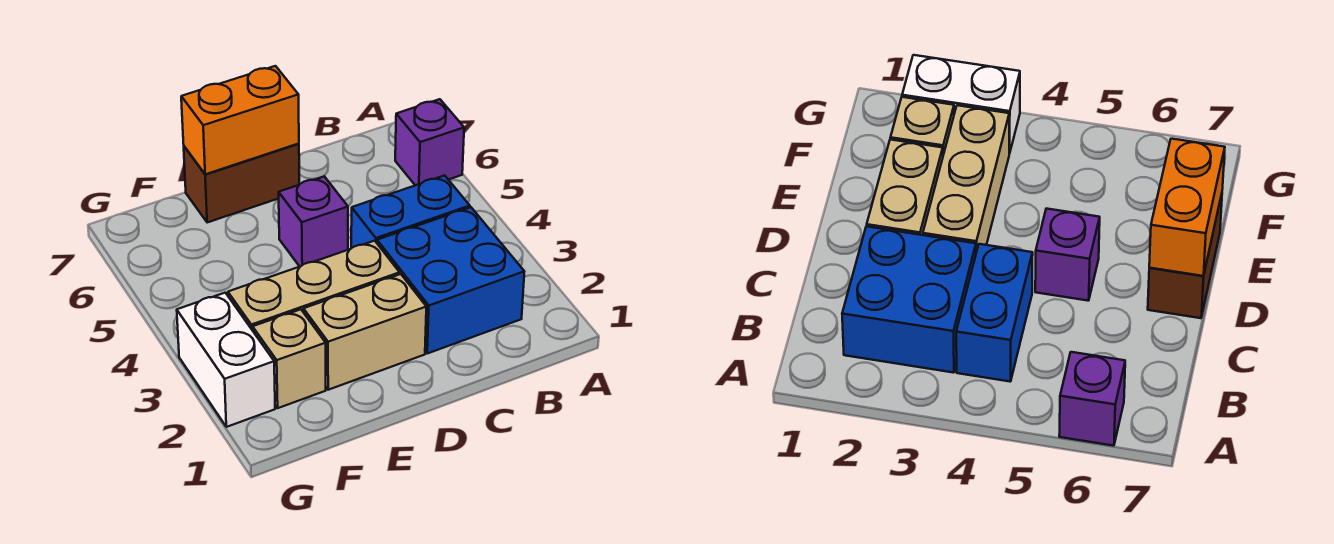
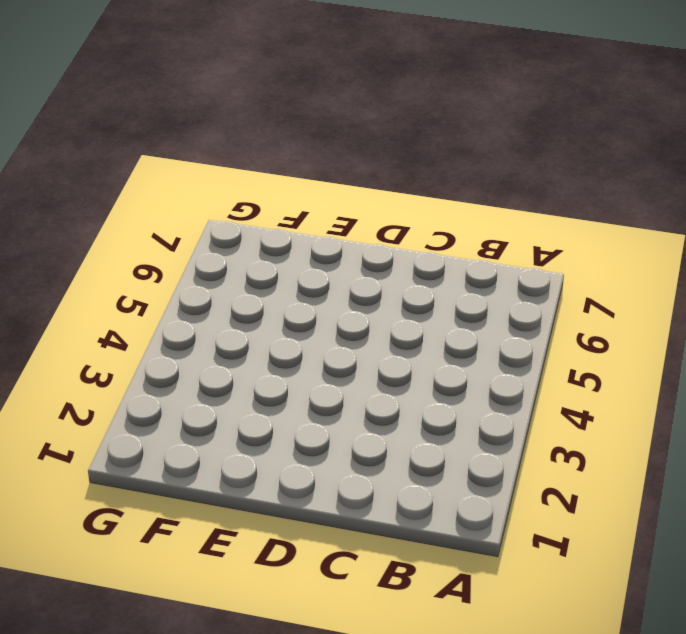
none -> purple brick A6 level 1
none -> blue brick B2:C3 level 1

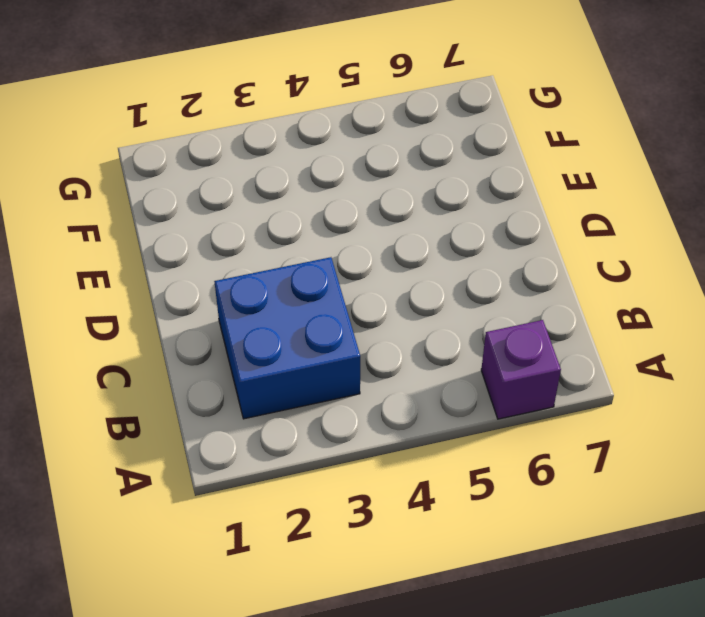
none -> blue brick B4:C4 level 1
none -> tan brick D2:E2 level 1

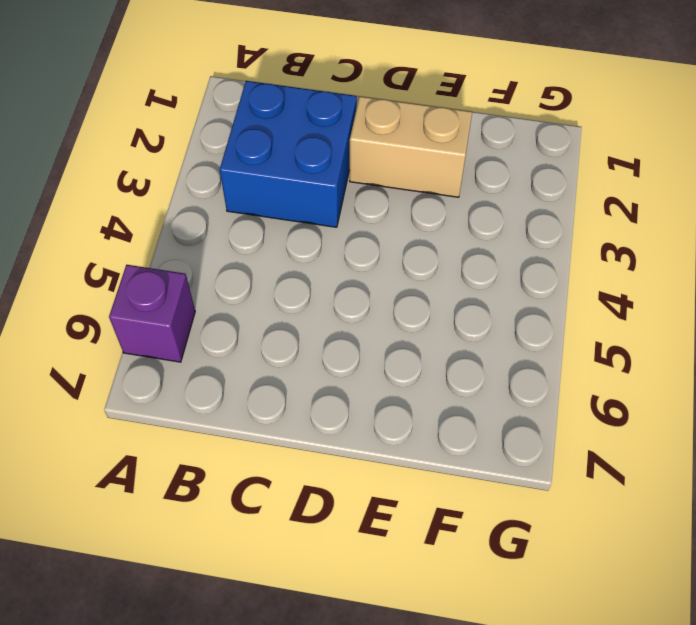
none -> blue brick B4:C4 level 1
none -> tan brick D3:F3 level 1

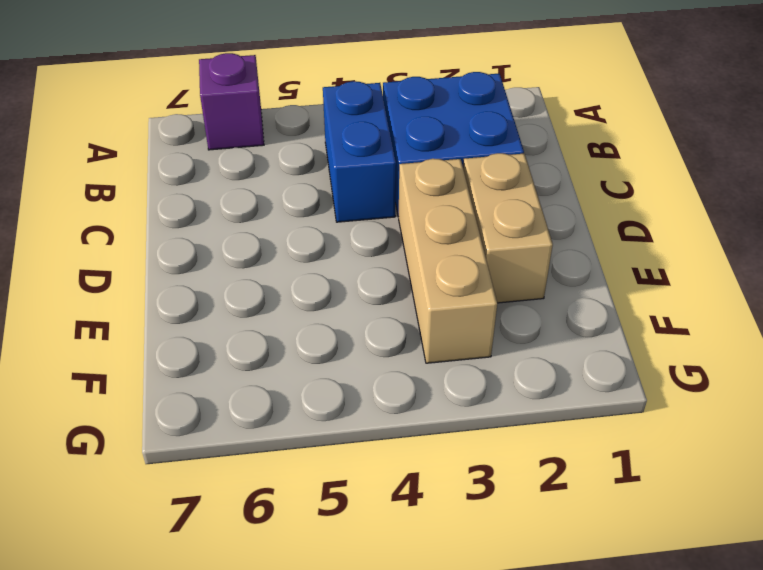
none -> purple brick D5 level 1
none -> brown brick D7:E7 level 1

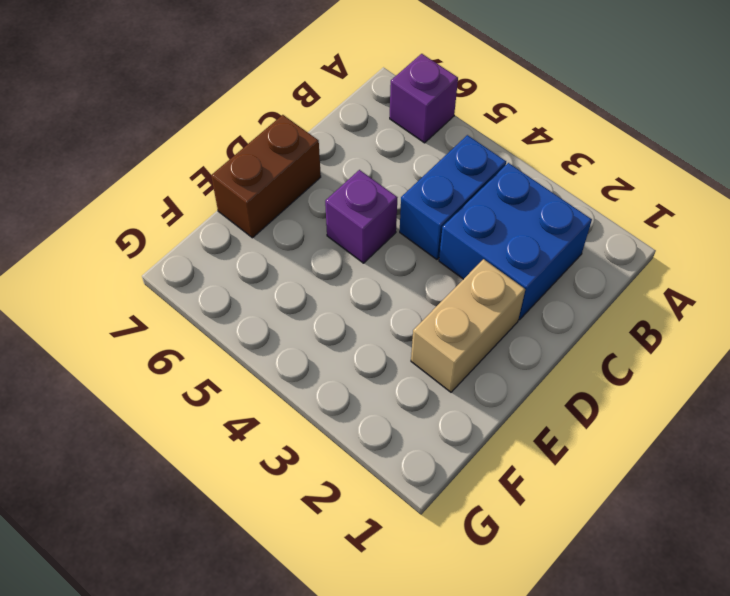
none -> tan brick D3:F3 level 1
none -> tan brick F2 level 1

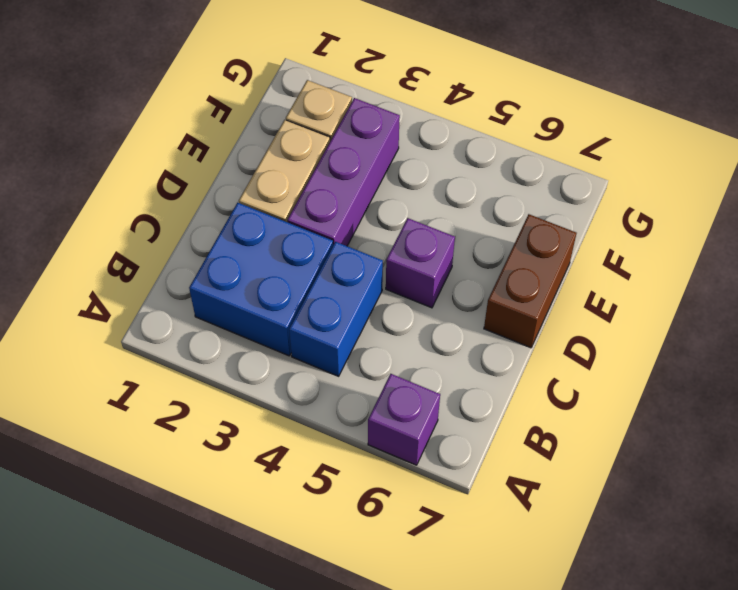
purple brick D3:F3 level 1 -> tan brick D3:F3 level 1
none -> white brick G2:G3 level 1
none -> orange brick D7:E7 level 2

